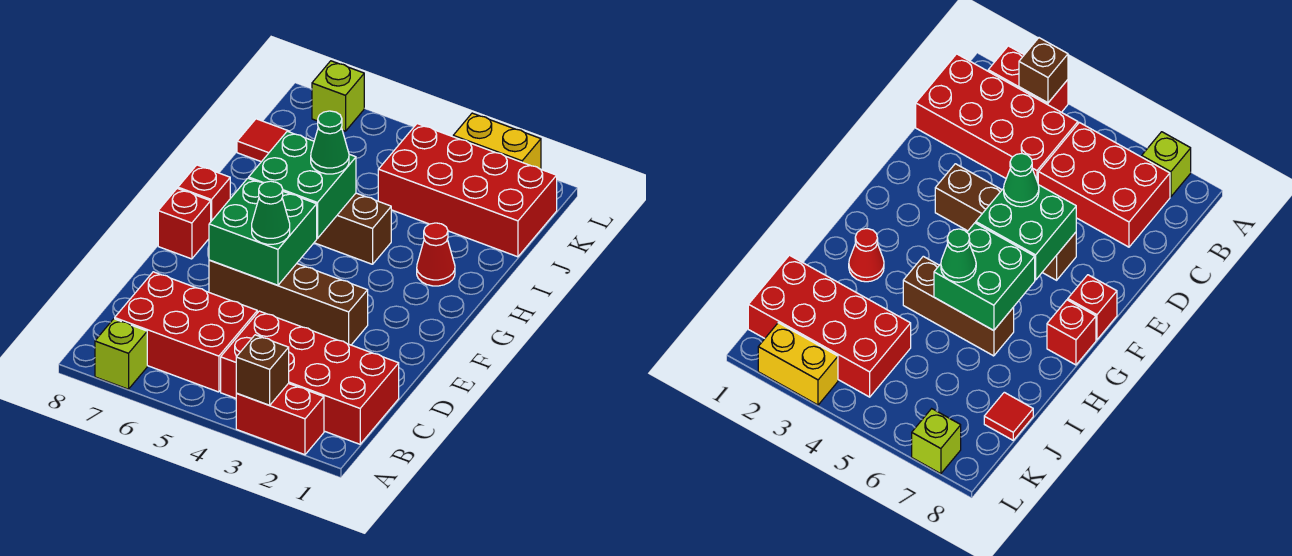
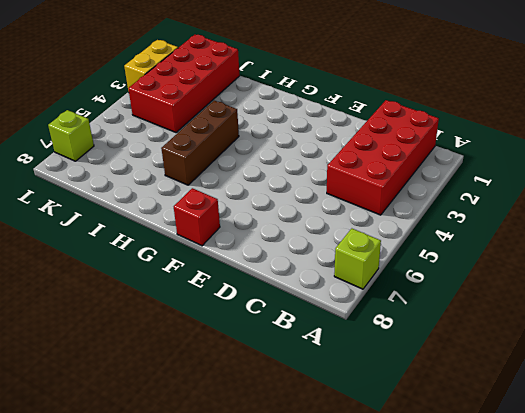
none -> red brick A2:A3 level 1
none -> red brick B5:C7 level 1
none -> brown brick E3:E6 level 1

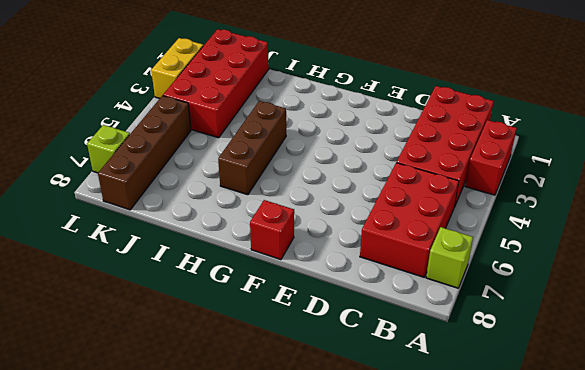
brown brick K5:K8 level 1 -> brown brick E3:E6 level 1
none -> red brick G8 level 1
none -> red cone H2 level 1
none -> red tile J8 level 1

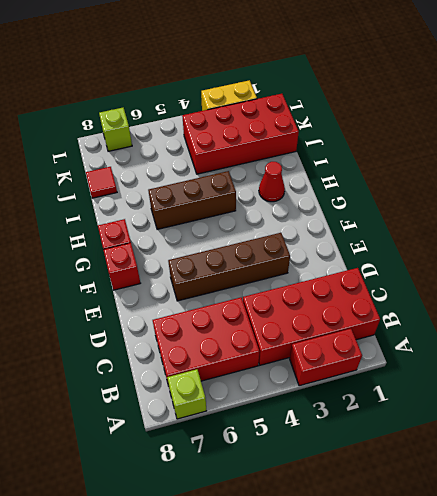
none -> brown brick A3 level 2
none -> green brick E5:F6 level 2
none -> green brick G5:H6 level 2

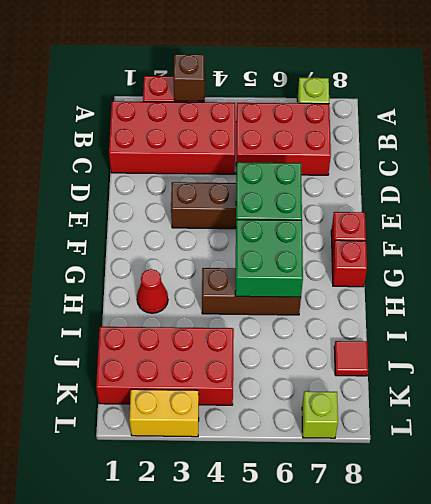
none -> green cone E5 level 3
none -> green cone H5 level 3

